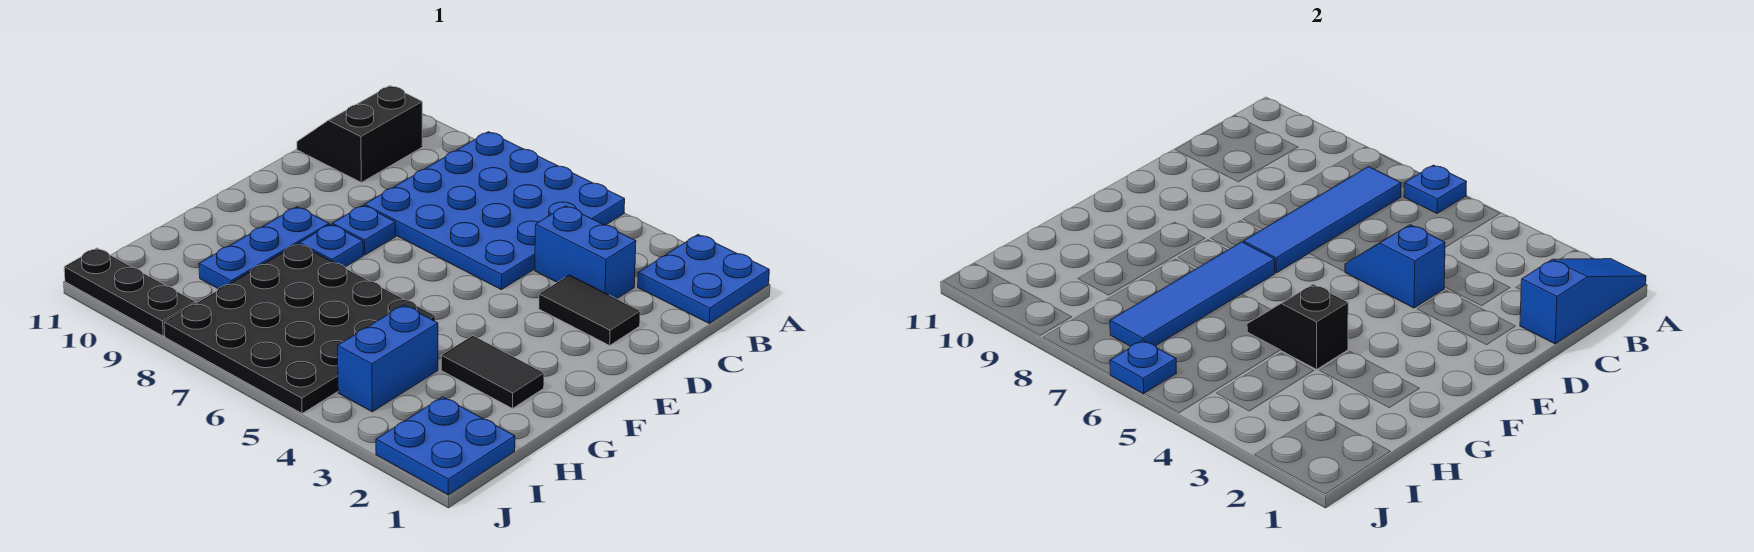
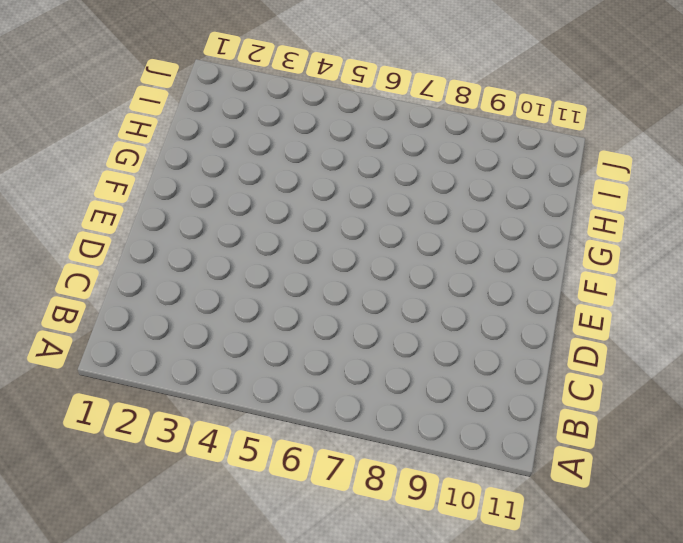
none -> blue plate A1:B2 level 1
none -> blue plate A5:D8 level 1
none -> black slope B10:C11 level 1 top 10

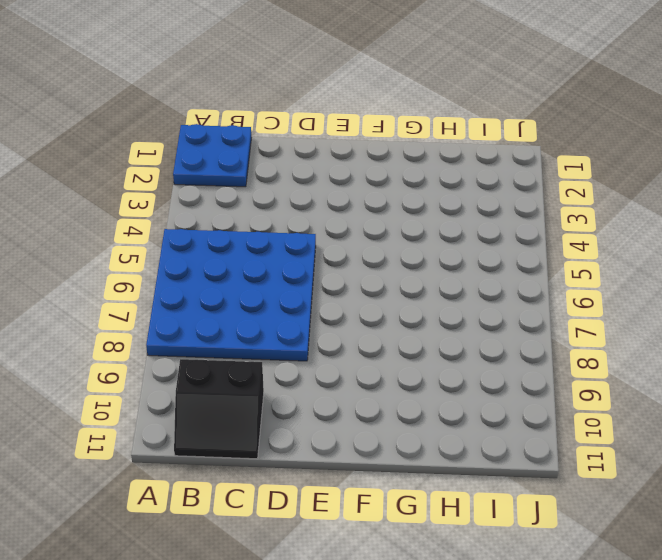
none -> blue brick C3:C4 level 1
none -> black tile D2:D3 level 1
none -> blue plate E8 level 1

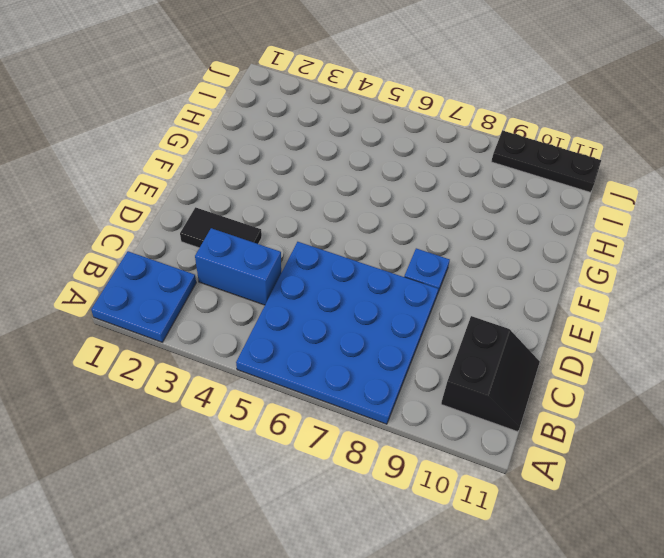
none -> blue plate F8 level 1
none -> blue plate F9:H9 level 1
none -> black tile G2:G3 level 1

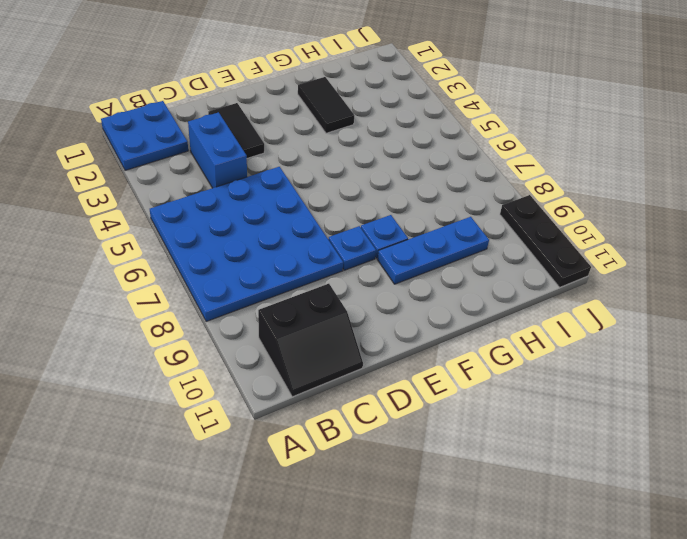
none -> black plate G5:J8 level 1
none -> blue brick H4:I4 level 1
none -> blue plate I1:J2 level 1

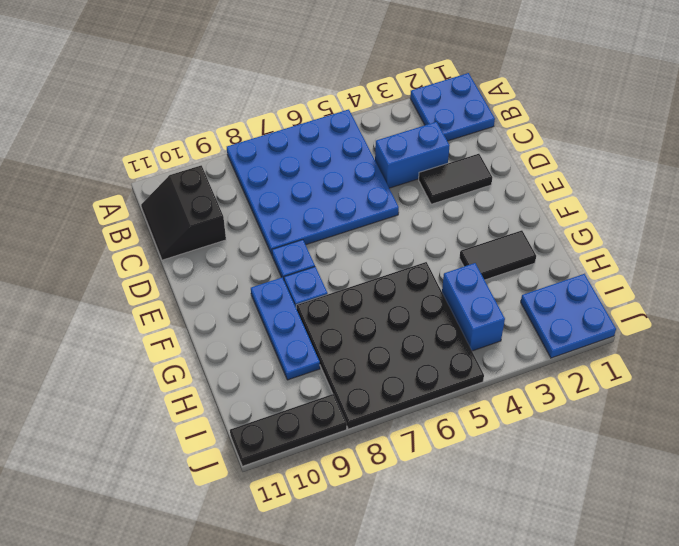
none -> blue slope A1:C1 level 2 top C
none -> blue plate A6 level 2
none -> blue tile B7:E7 level 2

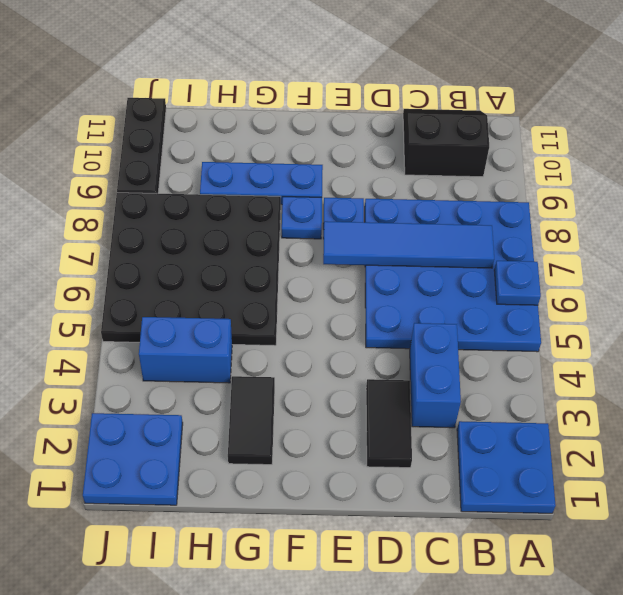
none -> blue slope A1:C1 level 2 top C
none -> blue slope D4:D5 level 2 top 4
none -> blue tile F7:I7 level 2

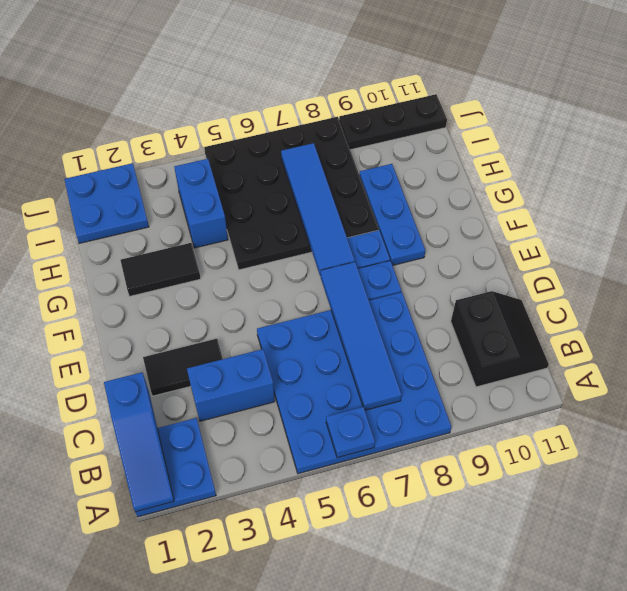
none -> blue slope D4:D5 level 2 top 4
none -> black slope G4:G5 level 2 top 4
none -> blue plate J6 level 2

